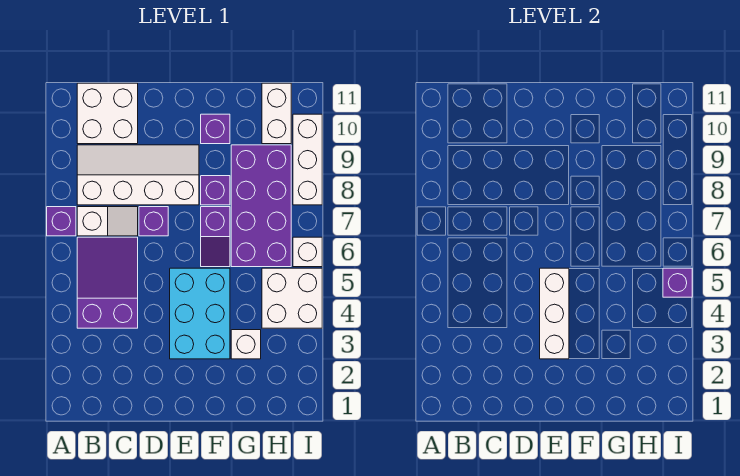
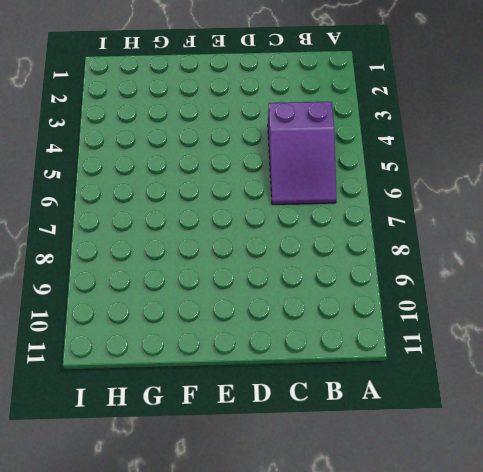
none -> purple brick A7 level 1
none -> white slope B7:C7 level 1 top B
none -> white slope B8:E9 level 1 top 8

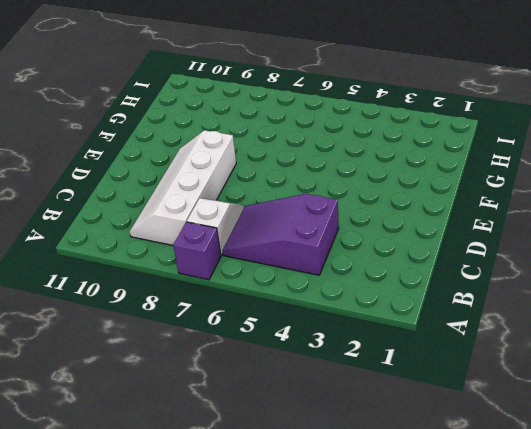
none -> white brick B10:C11 level 1
none -> purple brick D7 level 1
none -> cyan brick E3:F5 level 1

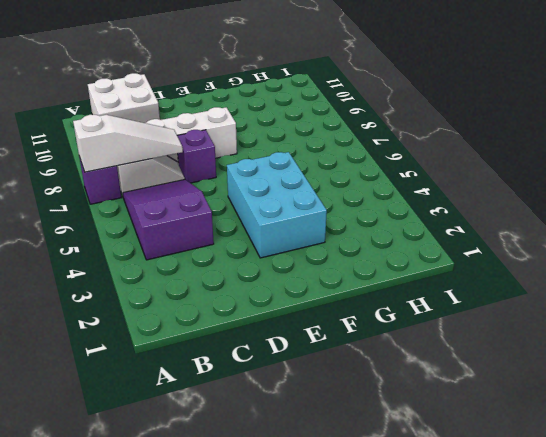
white slope A7:C7 level 2 top A -> none
none -> purple slope F6:F7 level 1 top 7
none -> purple brick F8 level 1
none -> purple brick F10 level 1

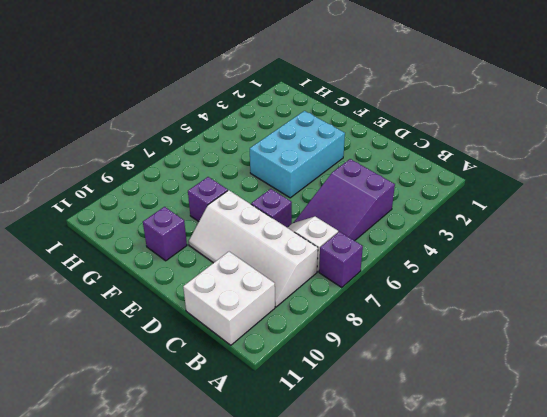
none -> purple slope F6:F7 level 1 top 7
none -> white brick G3 level 1
none -> purple brick G6:H9 level 1

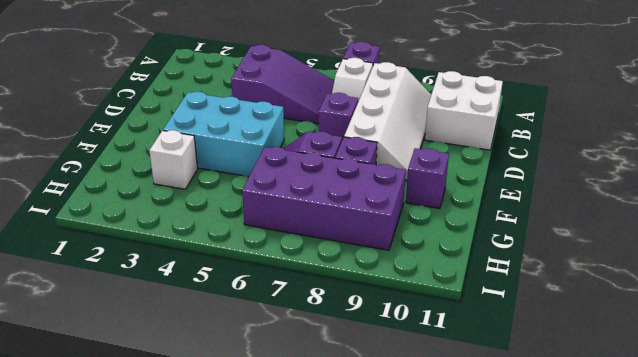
none -> white brick H4:I5 level 1
none -> white brick H10:H11 level 1
none -> white brick I6 level 1

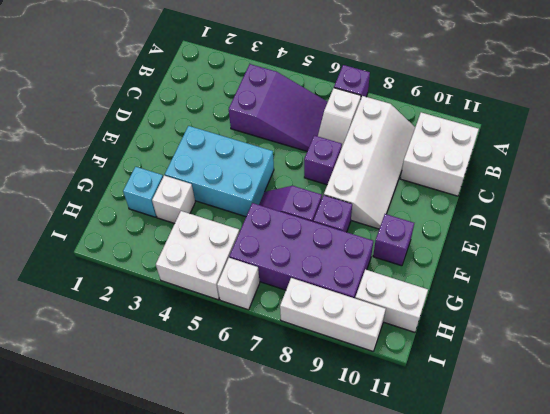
cyan brick G2 level 1 -> none
none -> white brick E3:E5 level 2
none -> purple brick I5 level 2

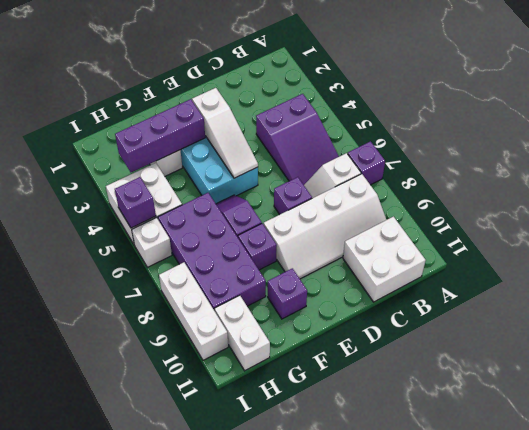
white slope E3:E5 level 2 top 3 -> white brick E3:E5 level 2
purple brick F3:H3 level 2 -> none

